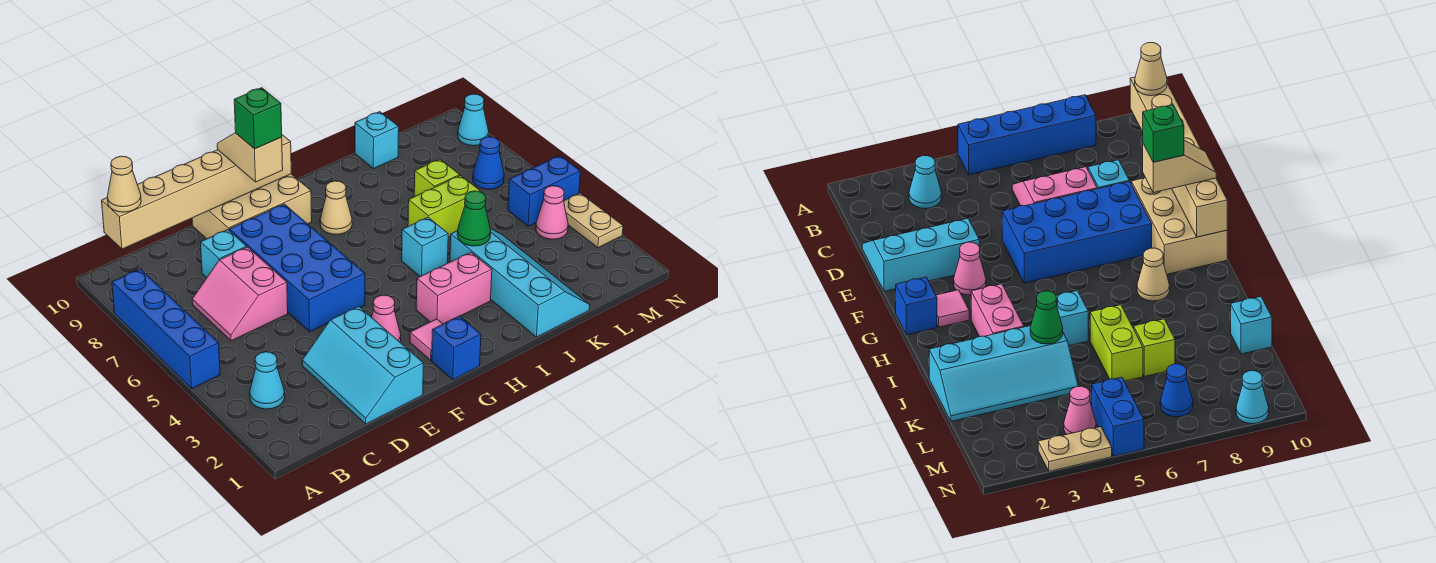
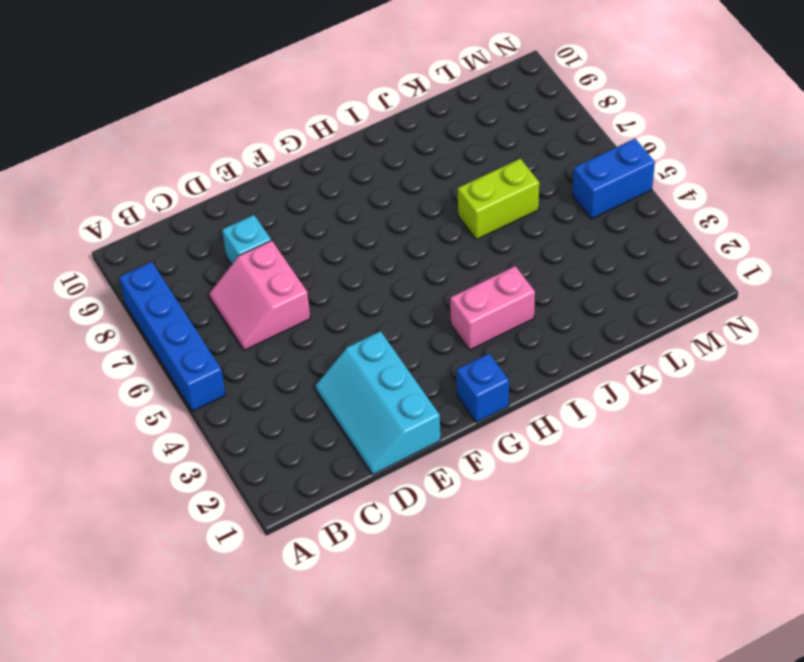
none -> cyan cone B3 level 1
none -> blue brick E5:F8 level 1
none -> tan brick E9:G10 level 1

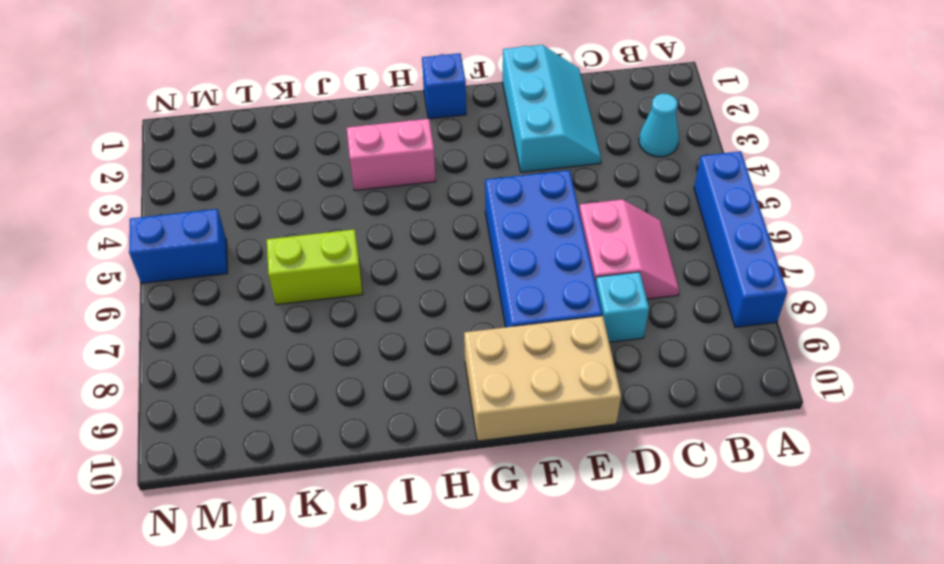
none -> pink cone F3 level 1
none -> pink tile G2 level 1
none -> tan cone H8 level 1

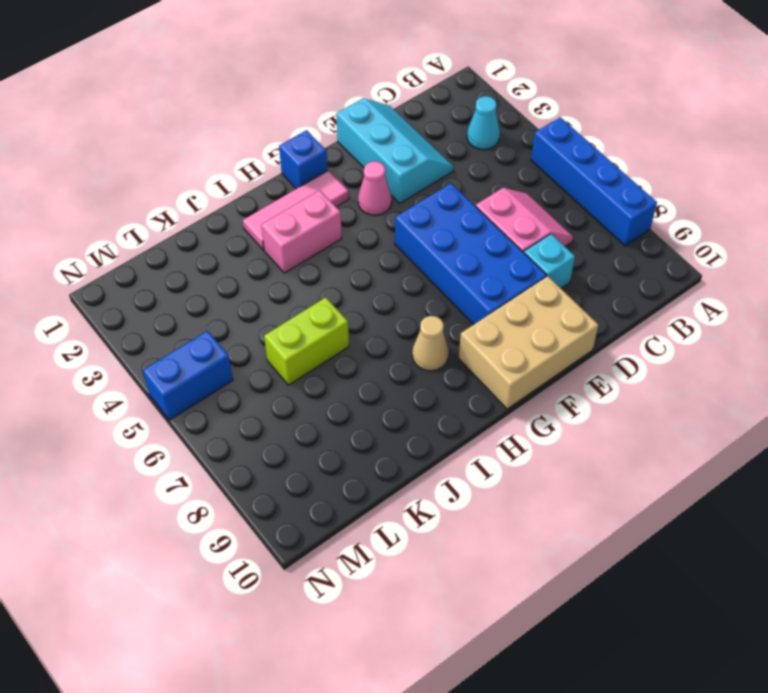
pink tile G2:I2 level 1 -> pink tile G2 level 1
none -> cyan brick I5 level 1
none -> cyan slope J1:K4 level 1 top J
none -> lime brick K7 level 1

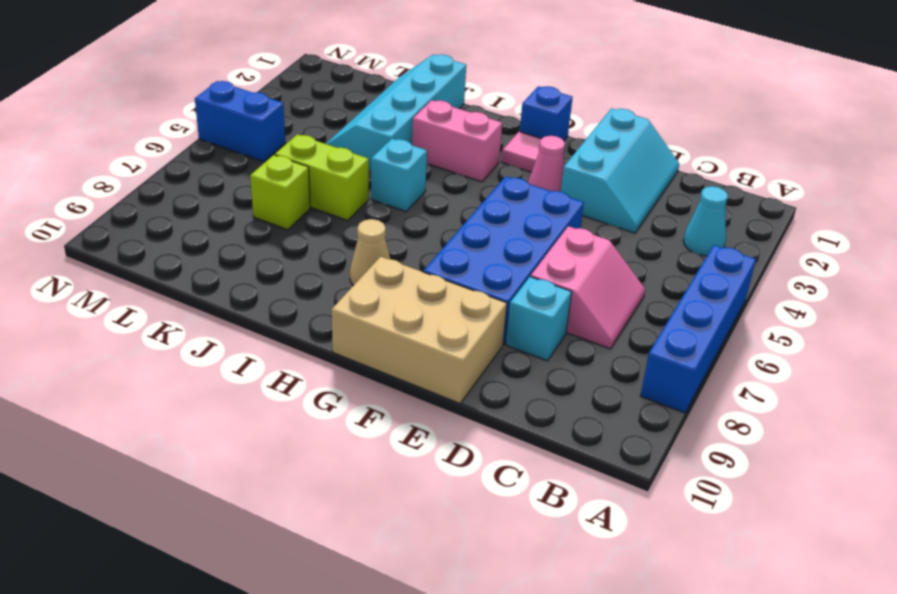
none -> cyan brick K10 level 1
none -> pink cone M4 level 1
none -> blue cone M7 level 1

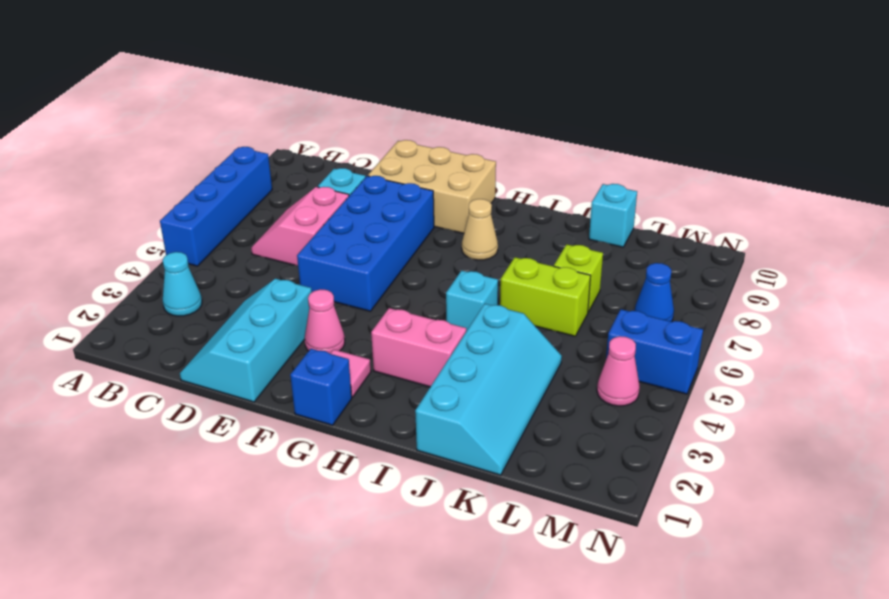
none -> tan plate N3:N4 level 1
none -> cyan cone N9 level 1
none -> tan brick B10:G10 level 2

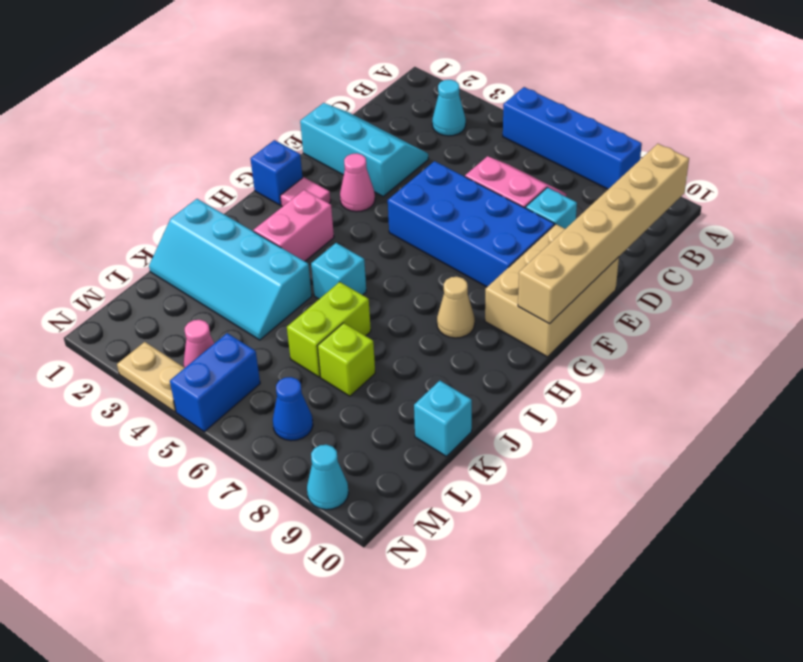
none -> green cone J4 level 2
none -> tan cone B10 level 3
none -> tan slope F9:F10 level 3 top 9

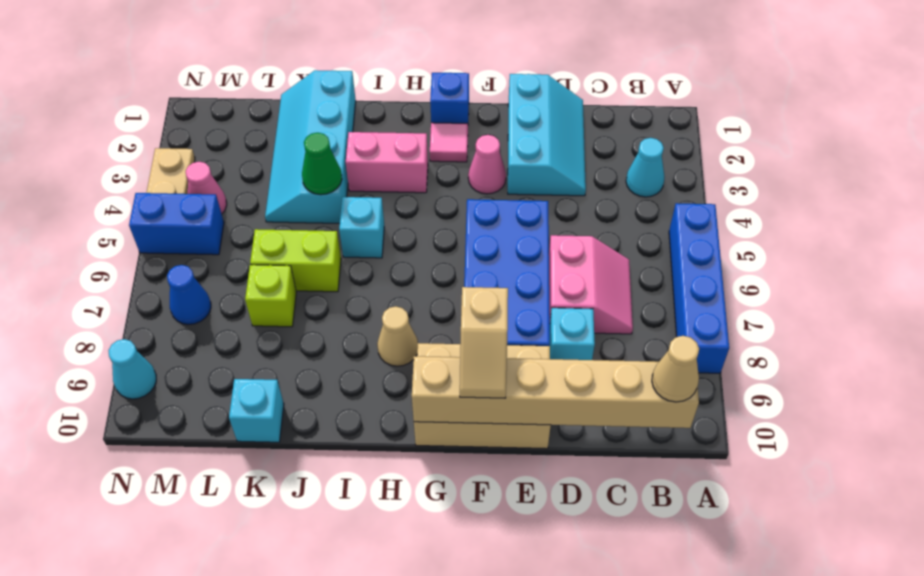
none -> green brick F9 level 4

